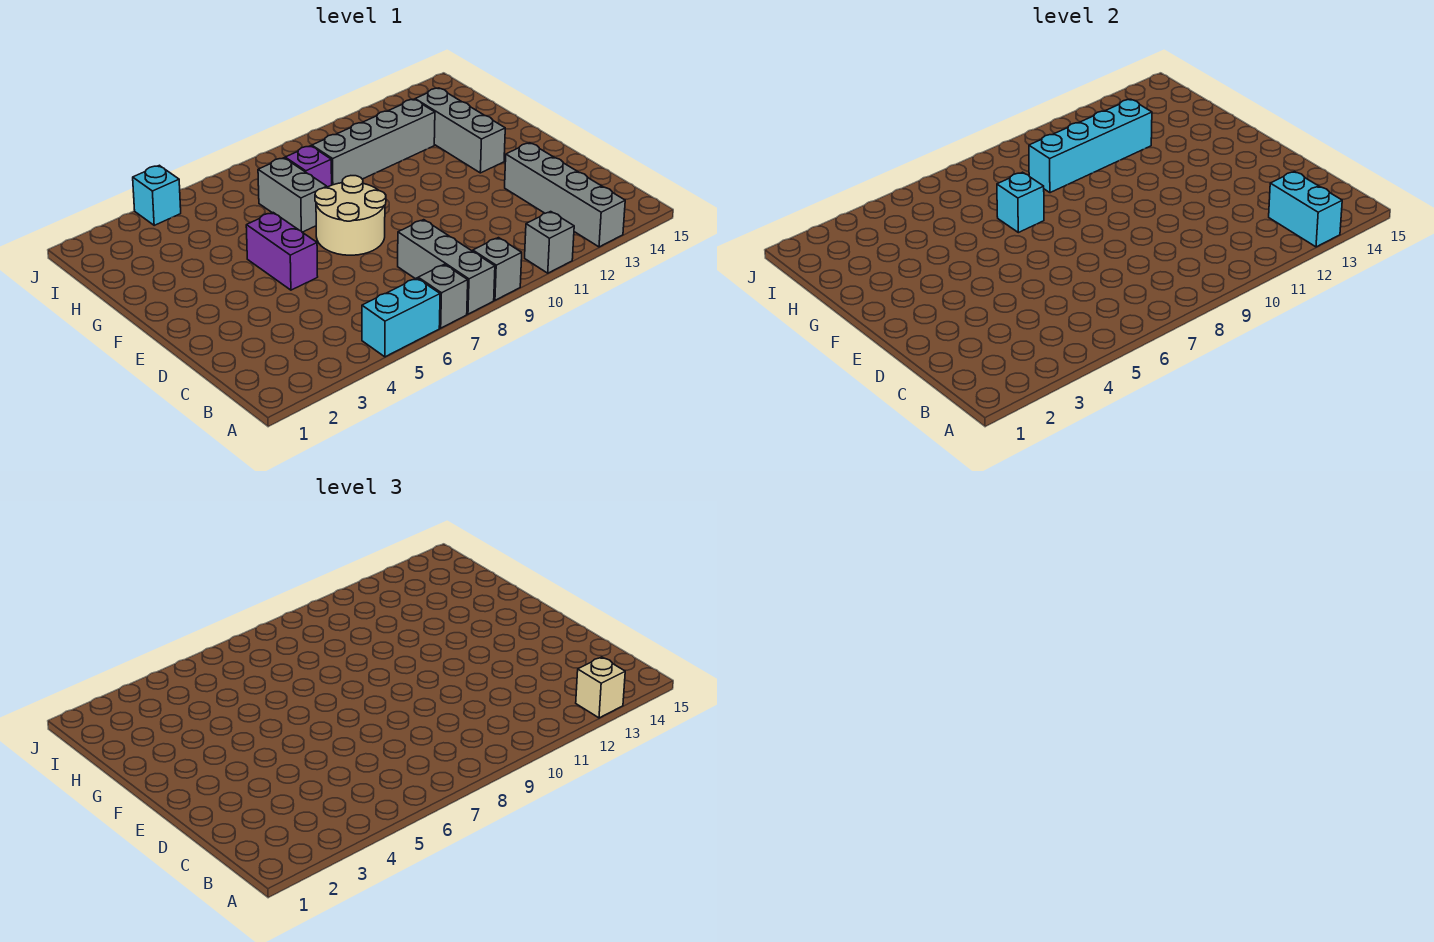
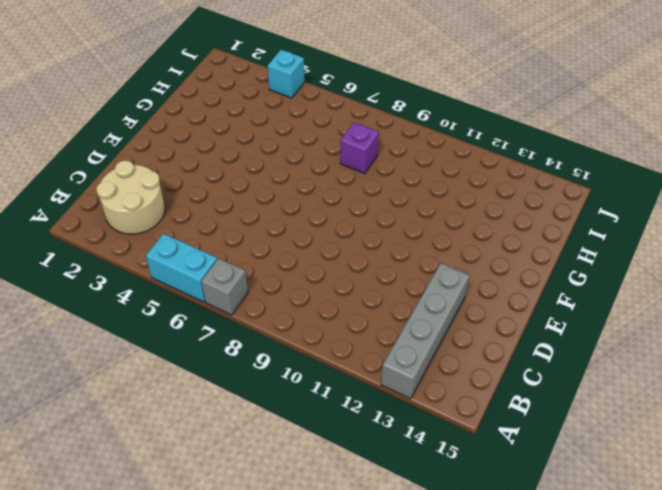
tan round brick B2:C3 level 1 -> tan round brick E7:F8 level 1
none -> grey brick A8:C8 level 1
none -> grey brick A9 level 1
none -> grey brick A11 level 1

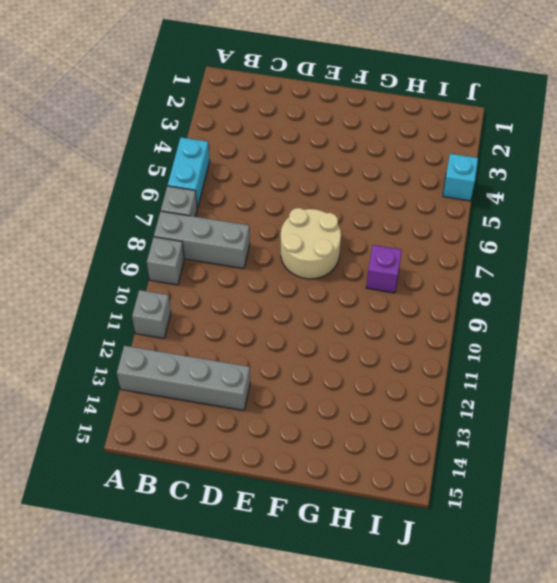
none -> purple brick E5:F5 level 1
none -> grey brick F13:H13 level 1
none -> grey brick G7:H7 level 1

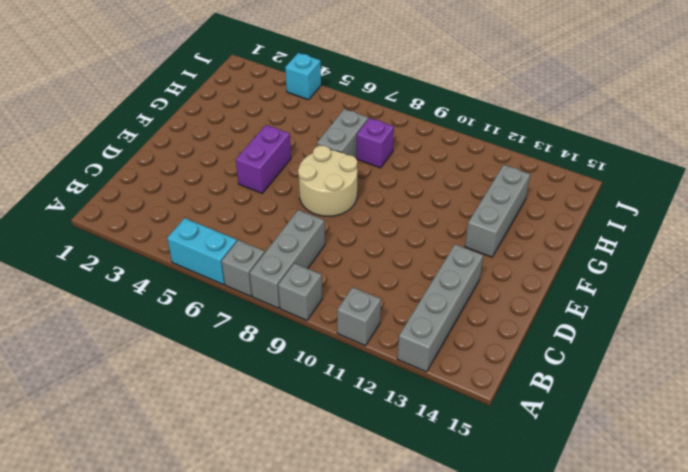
none -> grey brick H9:H12 level 1
none -> cyan brick A13:B13 level 2
none -> cyan brick G7 level 2

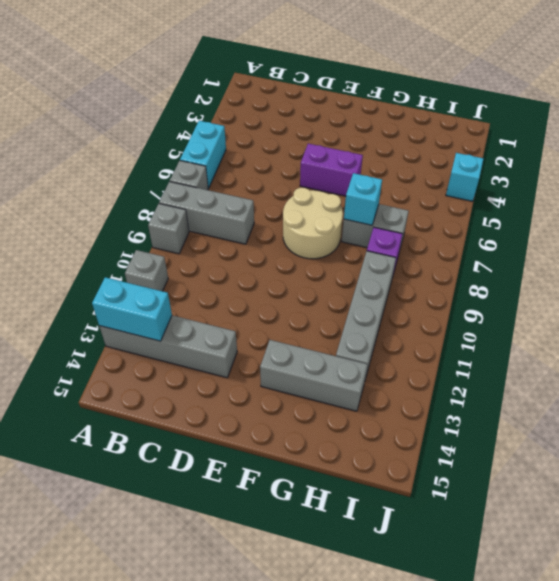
none -> cyan brick H9:H12 level 2
none -> tan brick A13 level 3

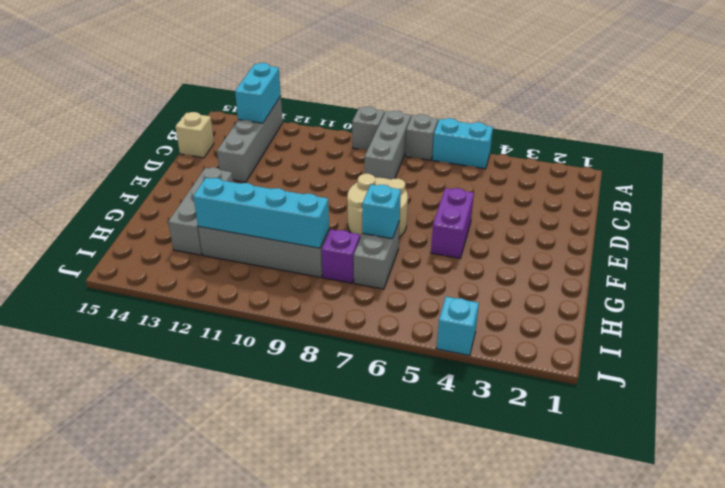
tan brick C15 level 1 -> tan brick A13 level 3
none -> grey brick A11 level 1

